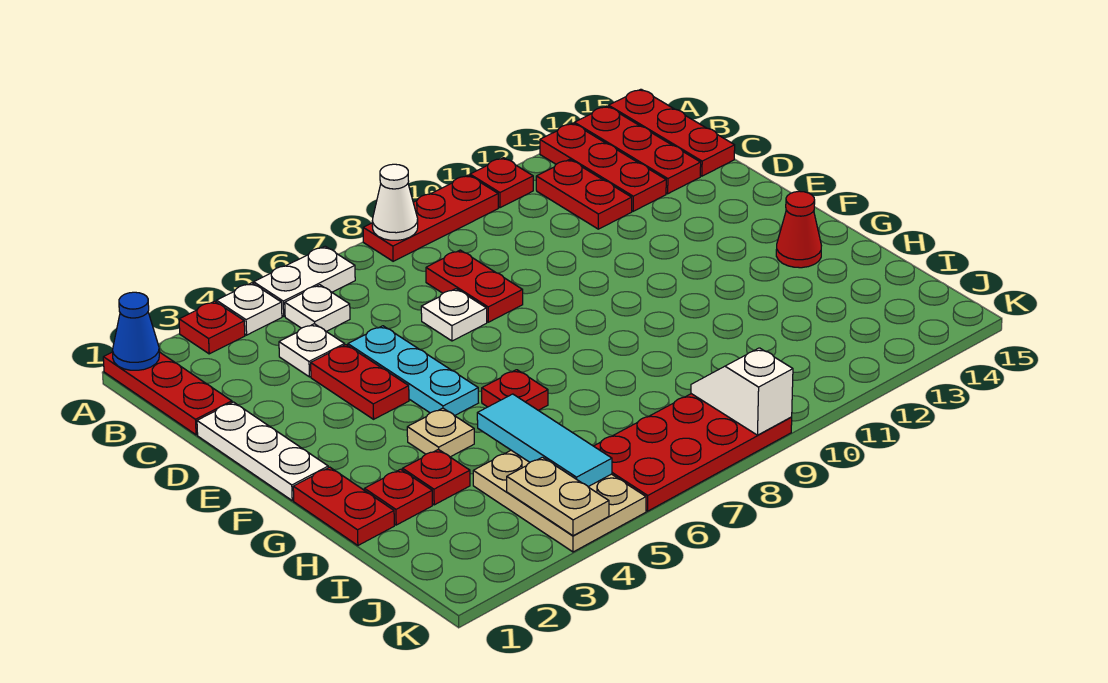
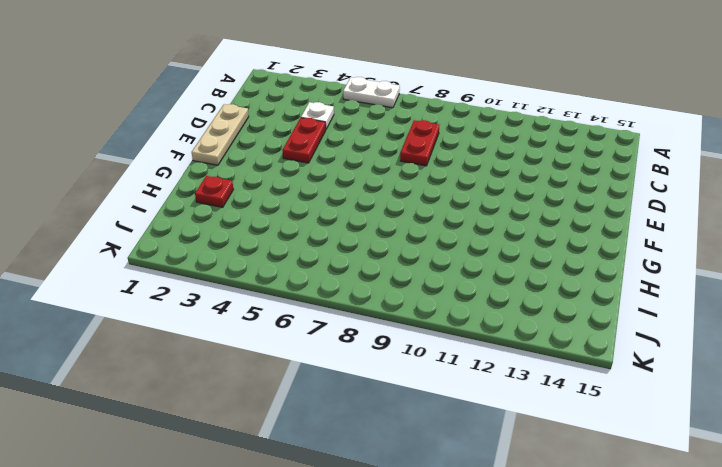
tan plate D1:F1 level 1 -> white plate D1:F1 level 1
none -> red plate A1:C1 level 1
none -> red plate A3 level 1
none -> white plate A4 level 1
none -> red plate A8:A10 level 1

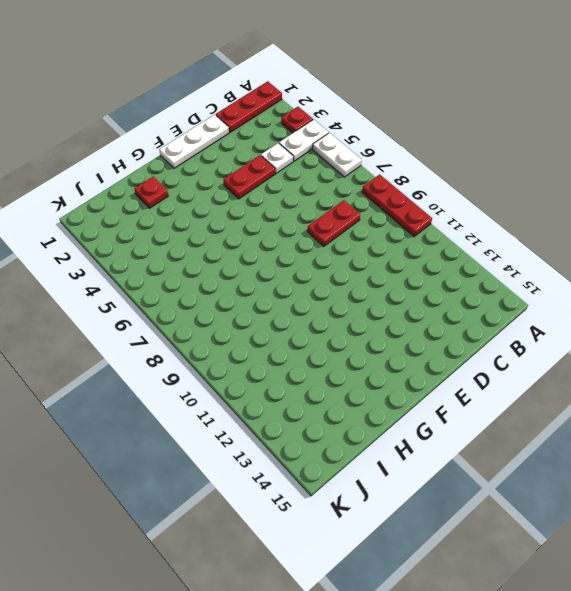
white plate A4:B4 level 1 -> white plate A4 level 1
none -> red plate A11 level 1
none -> red plate A13:C13 level 1
none -> red plate A14:C14 level 1
none -> red plate A15:C15 level 1

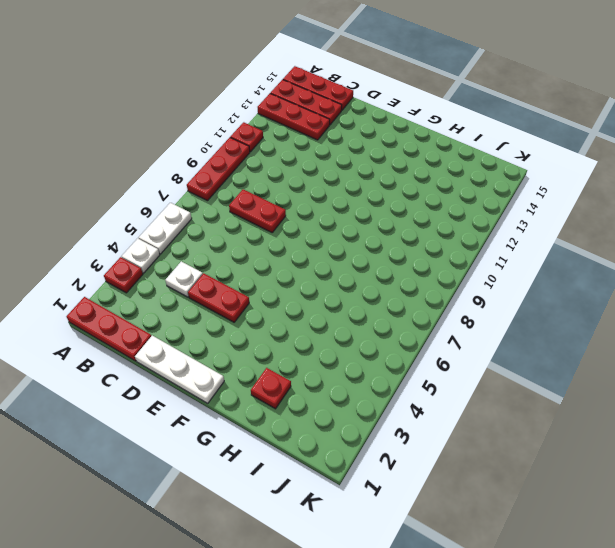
none -> white plate B5 level 1
none -> red plate B12:C12 level 1
none -> cyan plate D5:F5 level 1
none -> white plate D7 level 1

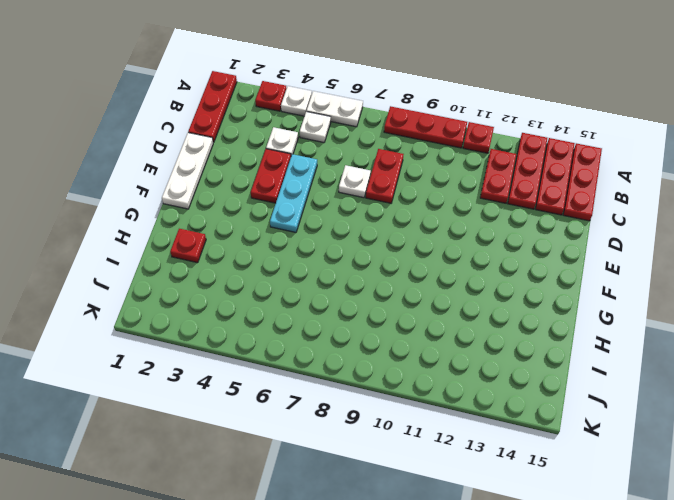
none -> red plate G1:H1 level 1
none -> tan plate G4 level 1
none -> red plate G6 level 1
none -> red cone G14 level 1

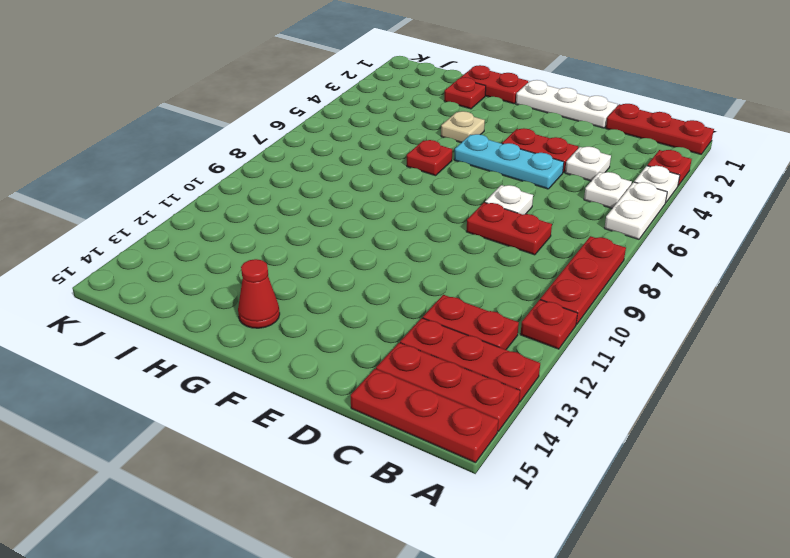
none -> red plate H3 level 1
none -> tan plate I4:K5 level 1
none -> red plate J6:K9 level 1
none -> blue cone A1 level 2

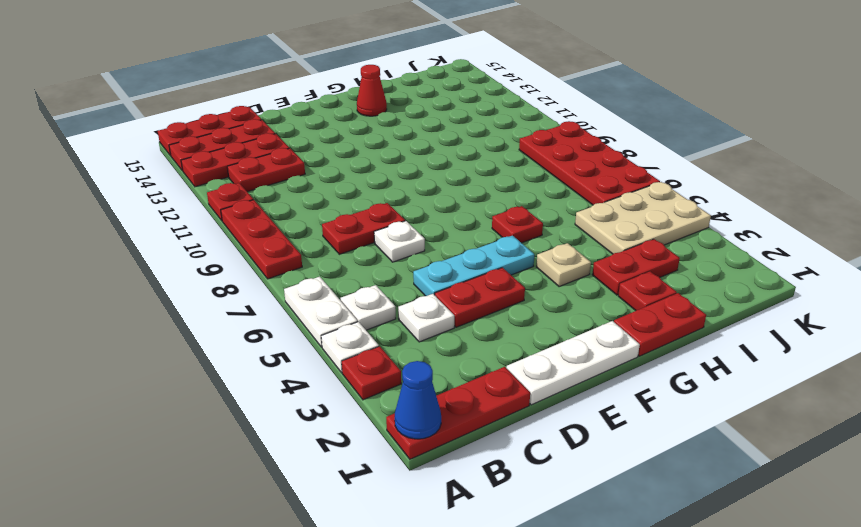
red plate H3:I3 level 1 -> red plate H3 level 1
none -> white cone A8 level 2
none -> cyan tile H5:J5 level 2
none -> tan plate J4:K4 level 2
none -> white slope J9:K9 level 2 top K

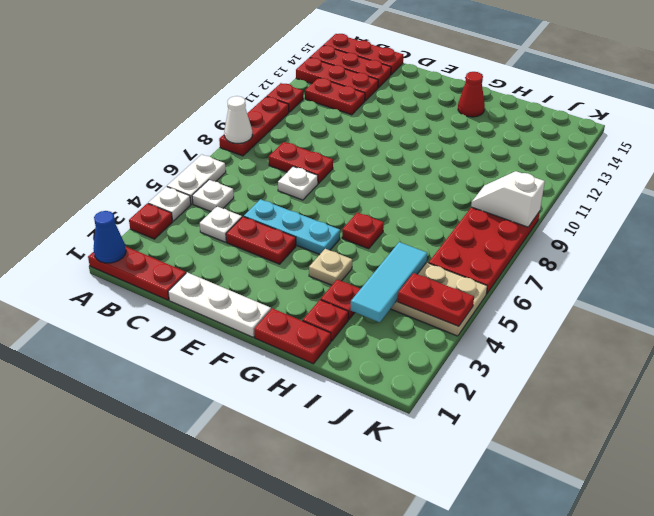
cyan tile I3:I5 level 2 -> cyan tile H5:J5 level 2
red plate J4:K4 level 2 -> tan plate J4:K4 level 2

